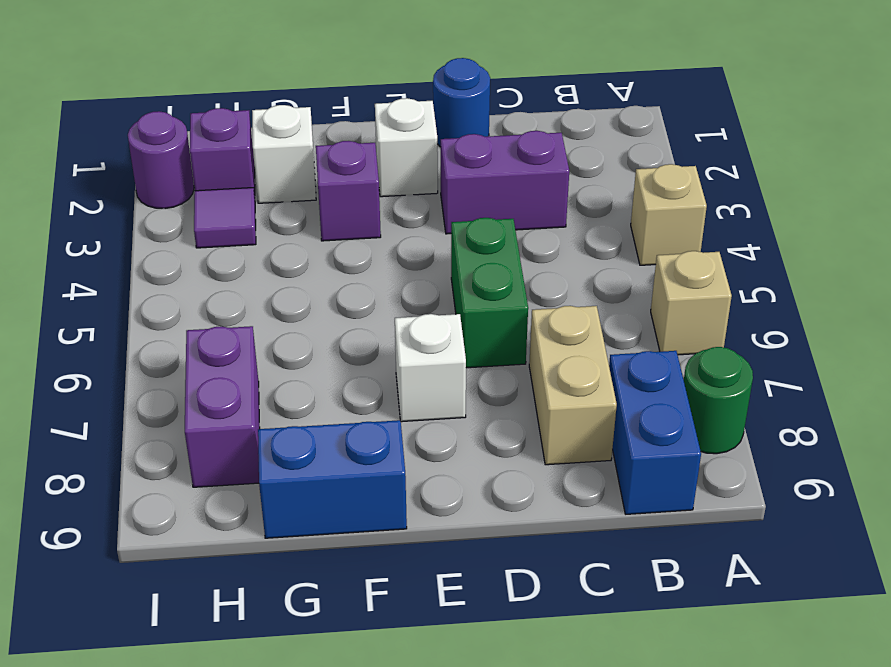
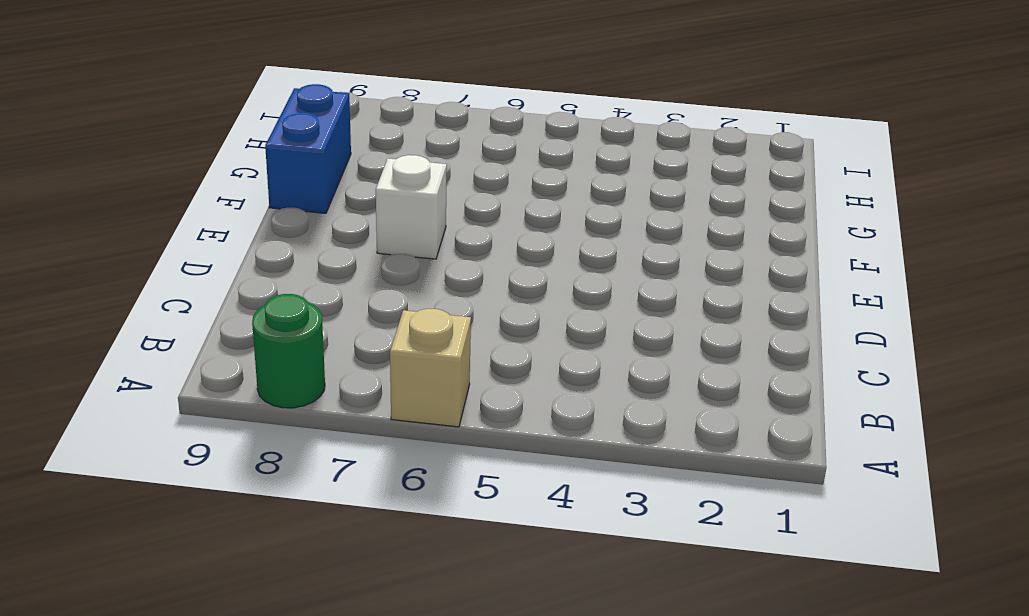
none -> tan brick A4 level 1
none -> blue brick B8:B9 level 1
none -> purple brick C3:D3 level 1

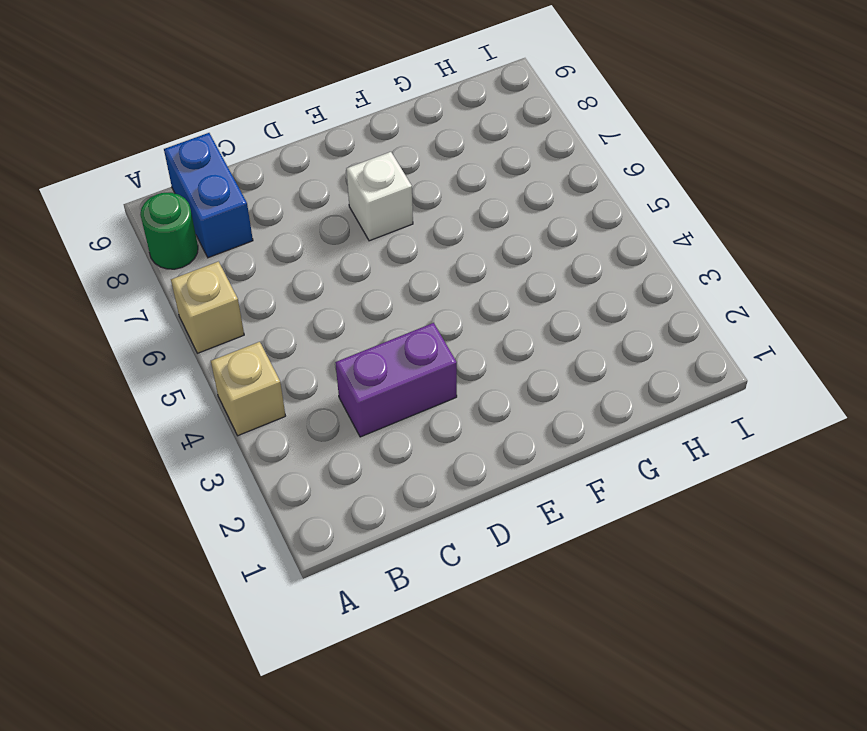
none -> tan brick C7:C8 level 1
none -> blue round brick D1 level 1
none -> green brick D5:D6 level 1

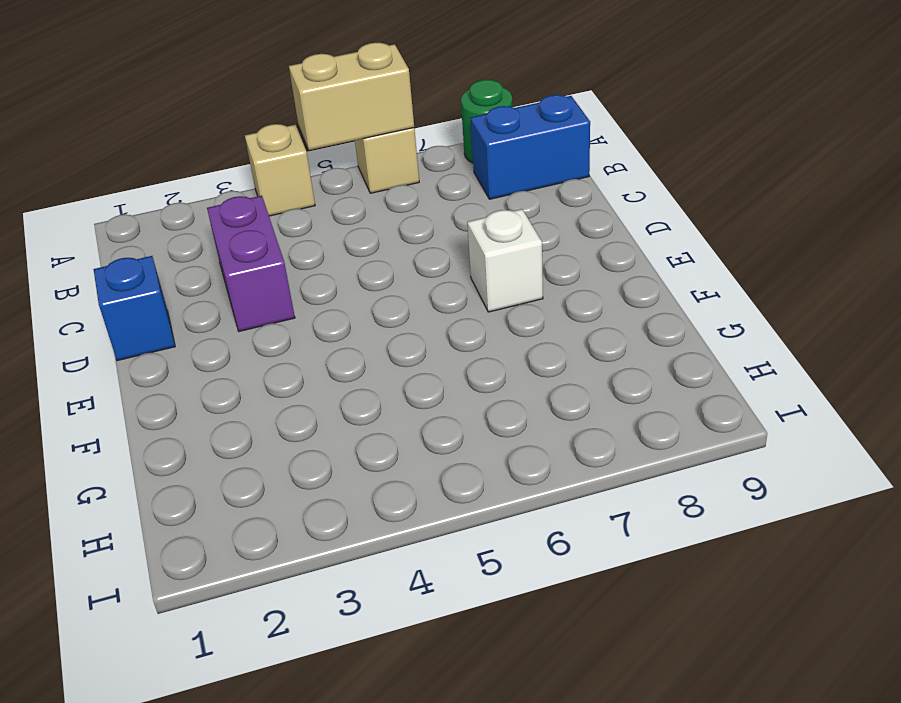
tan brick A5:A6 level 2 -> tan brick C7:C8 level 1
blue brick D1 level 1 -> blue round brick D1 level 1
none -> green brick D5:D6 level 1
none -> white brick E2 level 1
none -> purple brick F3 level 1

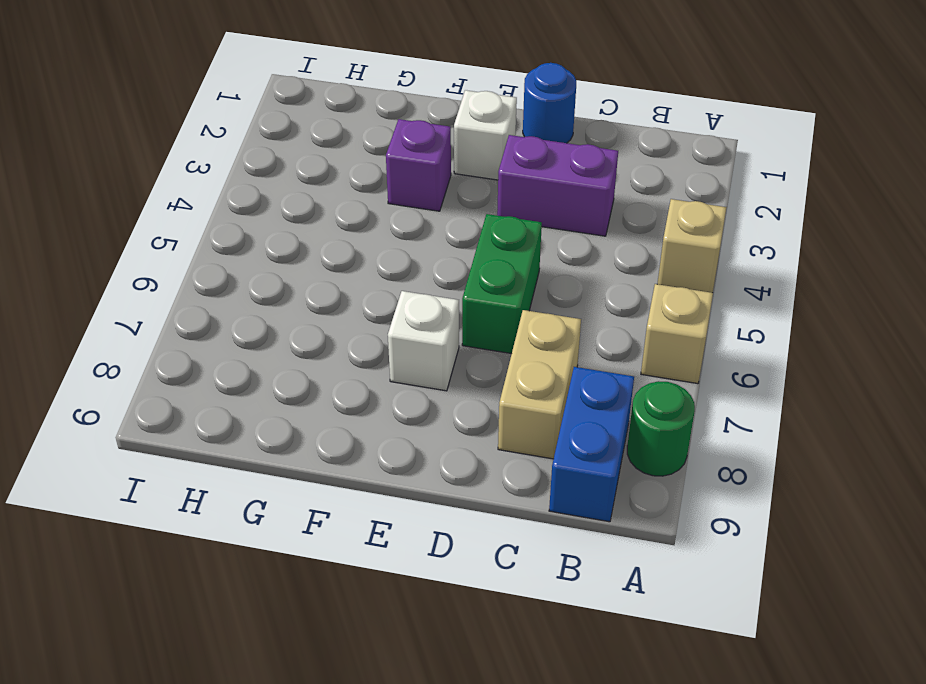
none -> blue brick F9:G9 level 1
none -> white brick G2 level 1
none -> purple brick H2 level 1

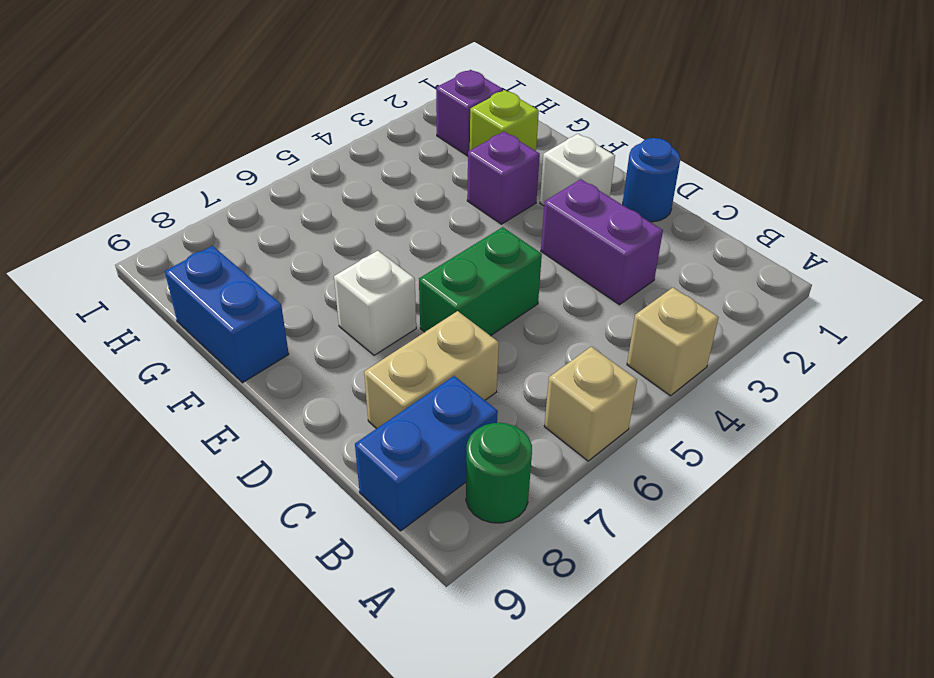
lime brick G2 level 1 -> white brick G2 level 1
none -> purple tile H3 level 1
none -> purple brick H7:H8 level 1
none -> purple round brick I2 level 1

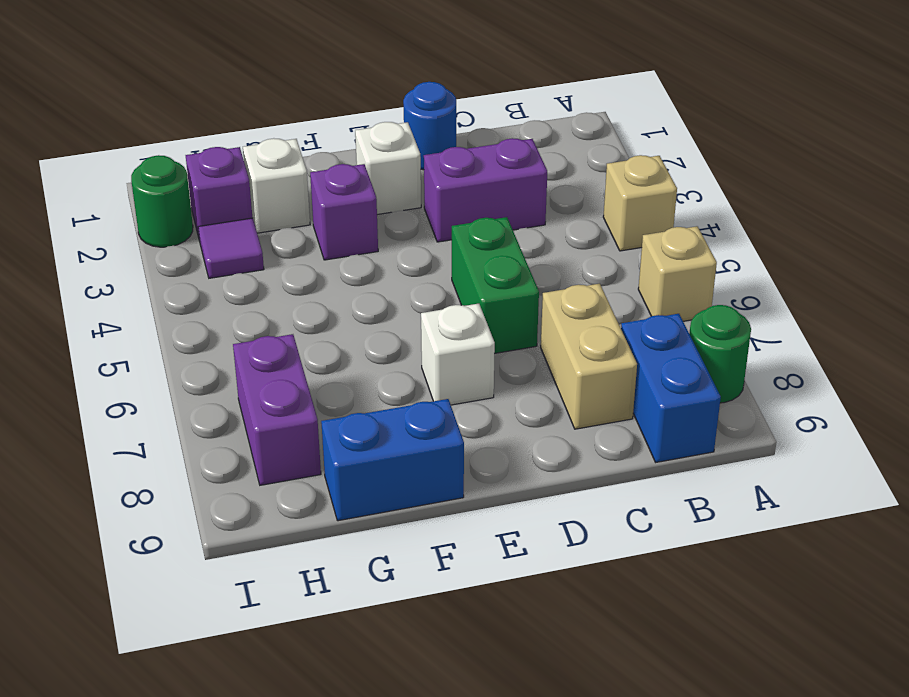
green round brick I2 level 1 -> purple round brick I2 level 1

